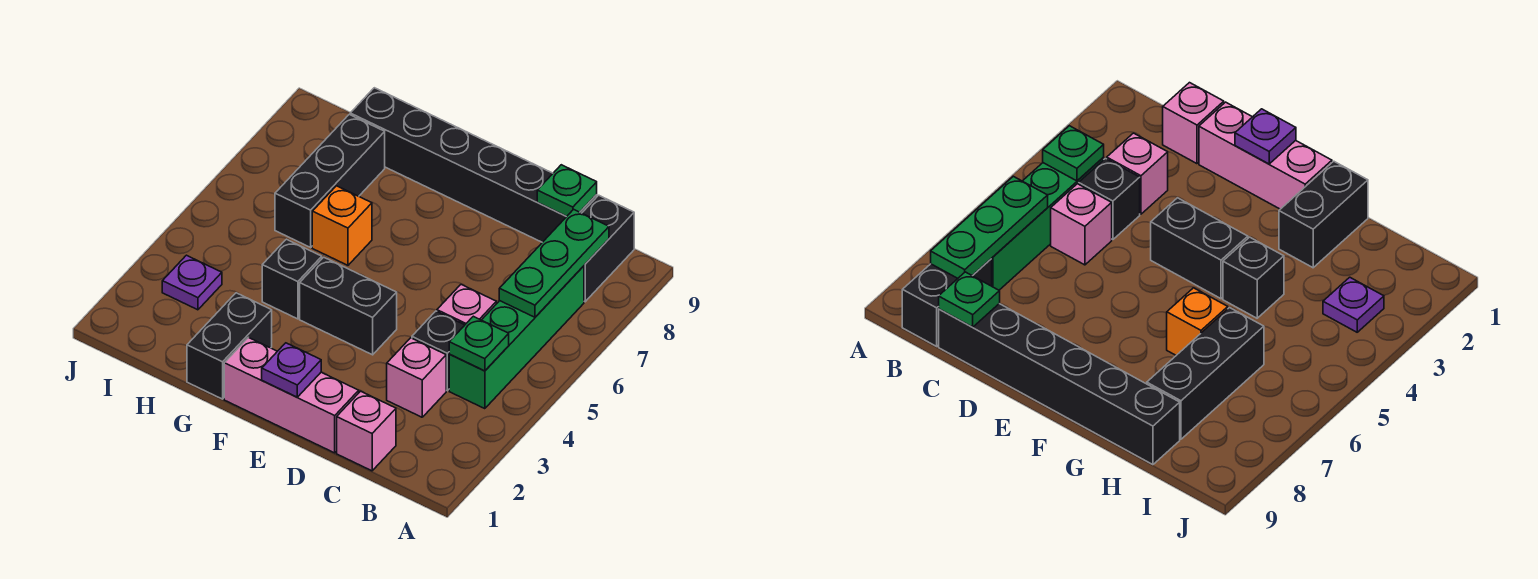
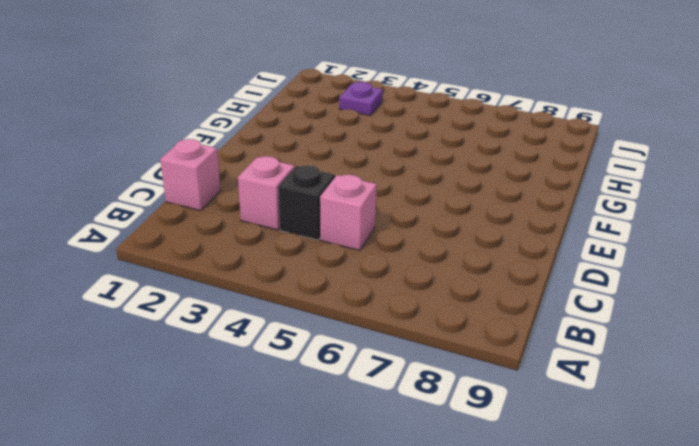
none -> green brick B4:B7 level 1
none -> black brick B8:B9 level 1
none -> black brick C9:H9 level 1

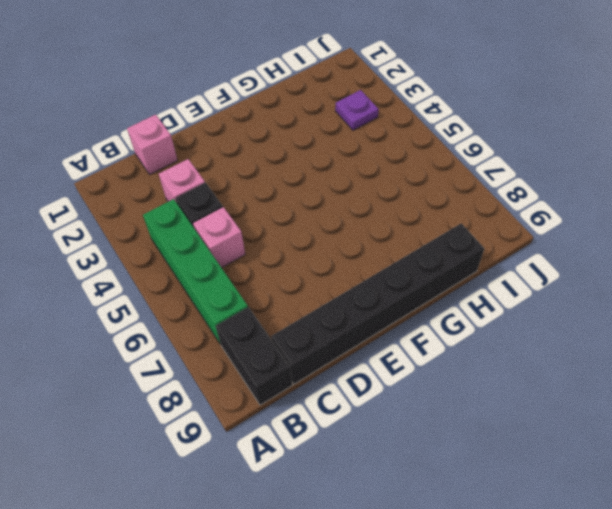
none -> pink brick D1:F1 level 1
none -> black brick E4:F4 level 1
none -> black brick G1:G2 level 1

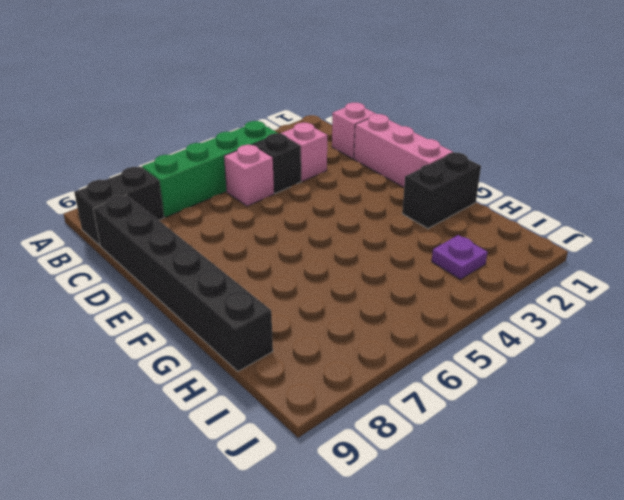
none -> black brick E4:F4 level 1
none -> black brick G4 level 1
none -> orange brick G6 level 1

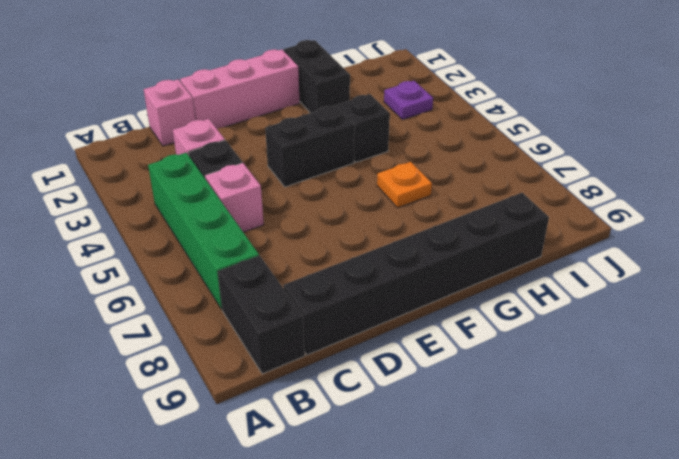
orange plate G6 level 1 -> orange brick G6 level 1
none -> black brick H6:H8 level 1
none -> green plate B4 level 2
none -> green plate B6:B8 level 2

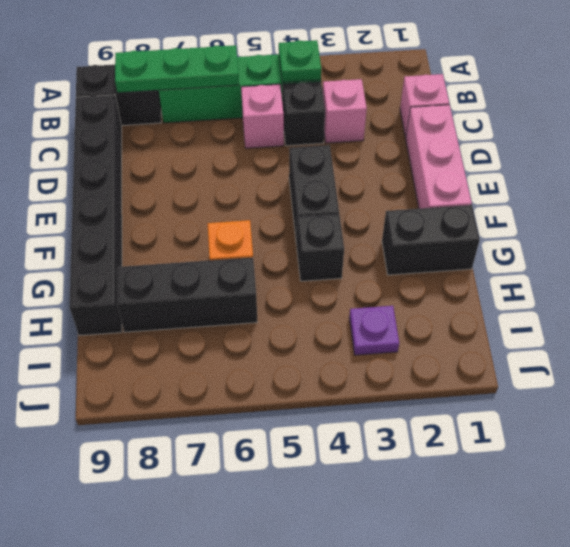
none -> green plate C9 level 2
none -> purple plate E1 level 2

